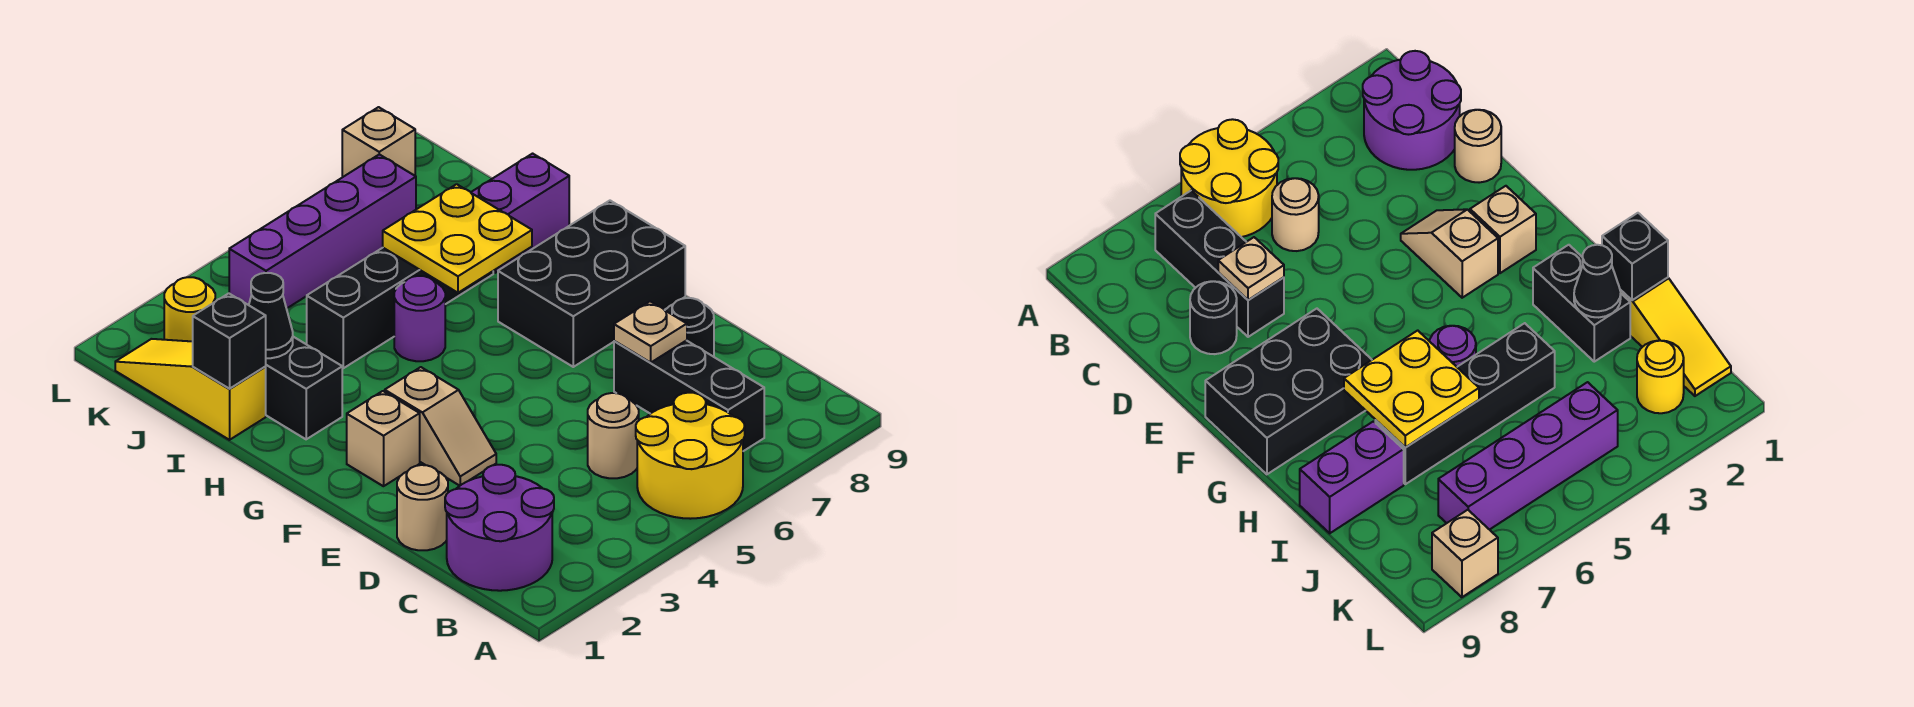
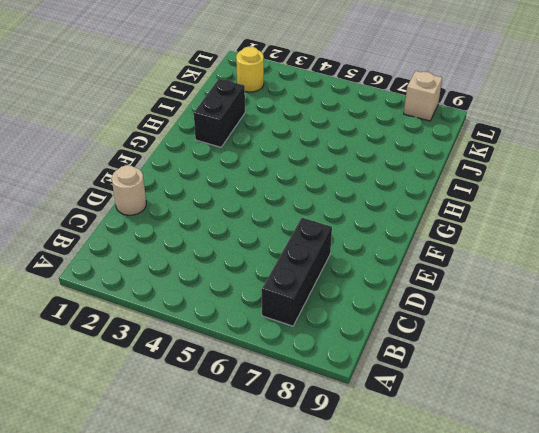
none -> yellow round brick A5:B6 level 1
none -> purple round brick B1:C2 level 1
none -> tan round brick C5 level 1

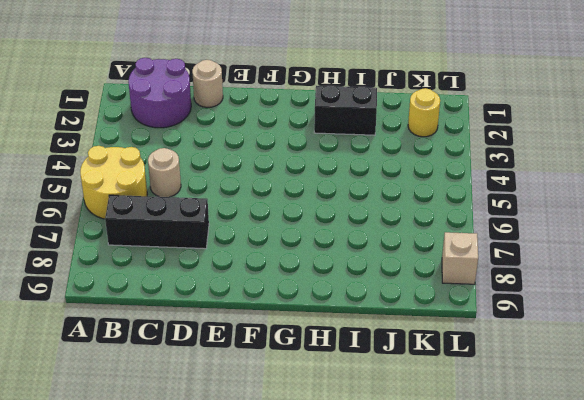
none -> black round brick D8 level 1
none -> tan slope E3:F3 level 1 top F
none -> tan brick F2 level 1

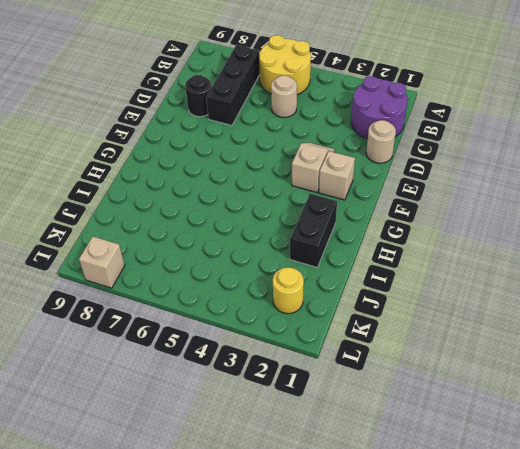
none -> black brick F7:G9 level 1
none -> purple round brick H5 level 1
none -> yellow slope I1:K1 level 1 top I

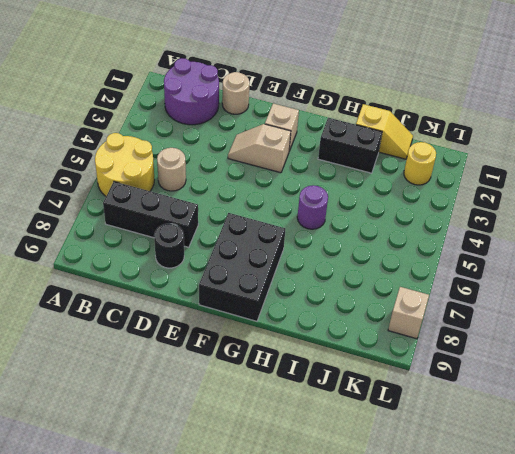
yellow slope I1:J1 level 1 top I -> yellow slope I1:K1 level 1 top I
none -> black brick I4:I7 level 1
none -> purple brick I8:I9 level 1
none -> purple brick K4:K7 level 1

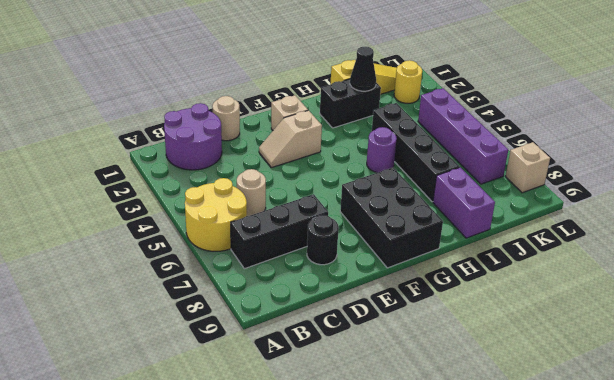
none -> tan plate D7 level 2
none -> yellow plate H6:I7 level 2
none -> black brick I1 level 2

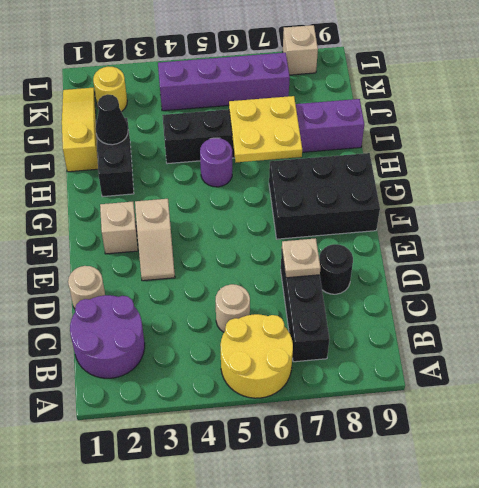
none -> black brick I1 level 2

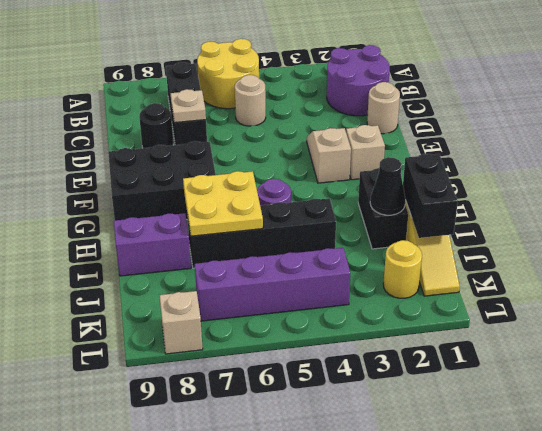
black brick I1:J1 level 2 -> black brick I1 level 2

